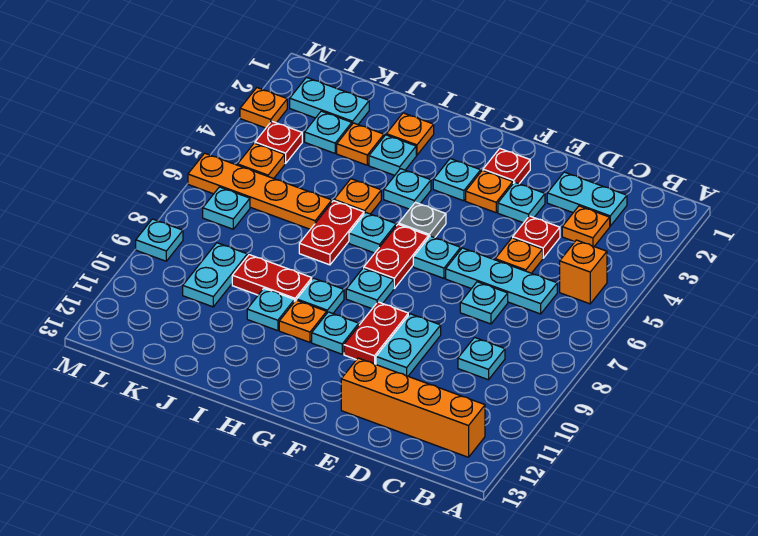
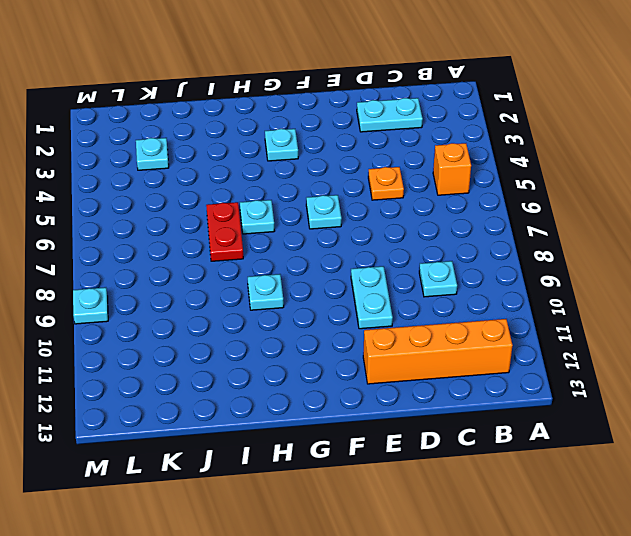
none -> orange plate C3 level 1
none -> cyan plate C6:E6 level 1
none -> red plate D4 level 1
none -> cyan plate D7 level 1

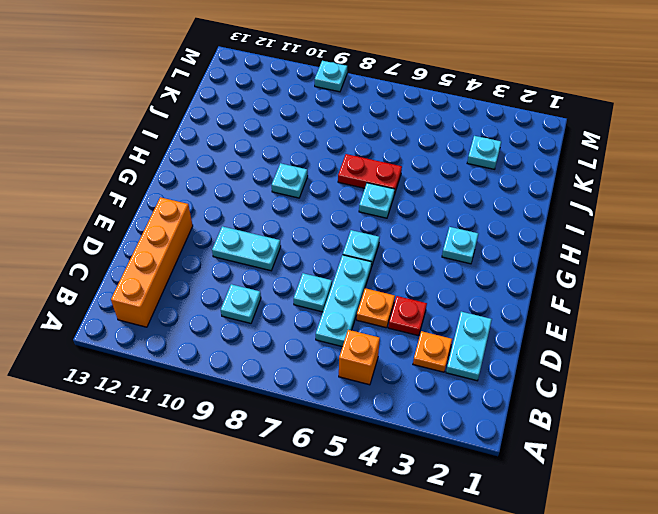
none -> cyan plate E3 level 1
none -> red plate F2 level 1
none -> orange plate F3 level 1
none -> red plate F9:F10 level 1

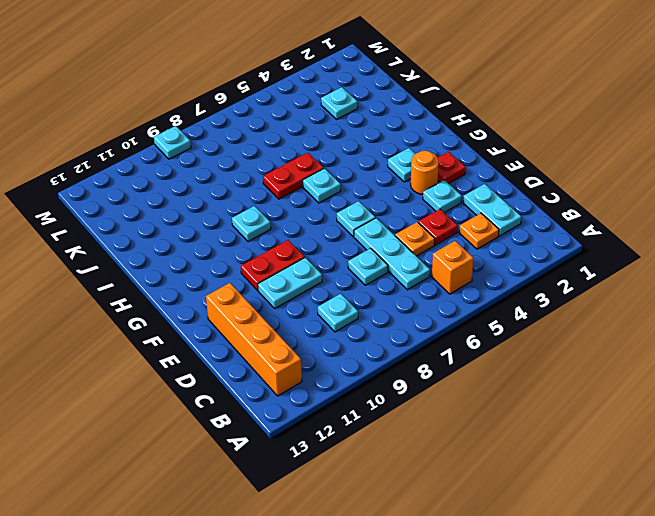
orange round brick F3 level 1 -> orange plate F3 level 1
none -> grey plate G5 level 1
none -> red plate G6:G7 level 1
none -> cyan plate G8 level 1
none -> cyan plate G10 level 1

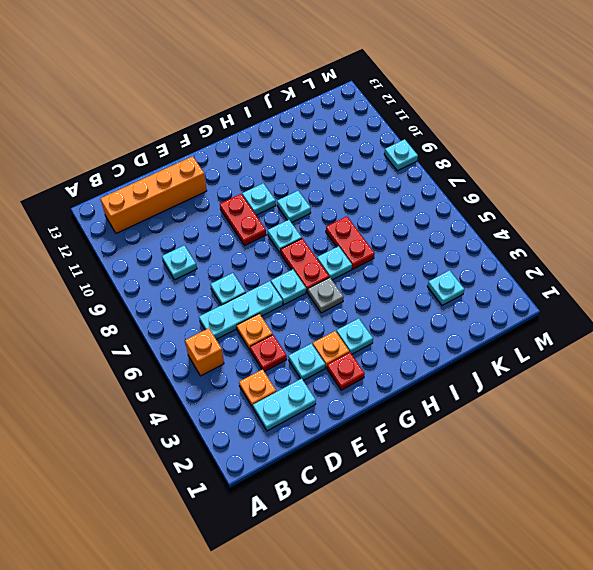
none -> cyan plate E9:E10 level 1
none -> cyan plate H4 level 1
none -> orange plate H10 level 1
none -> orange plate I2 level 1

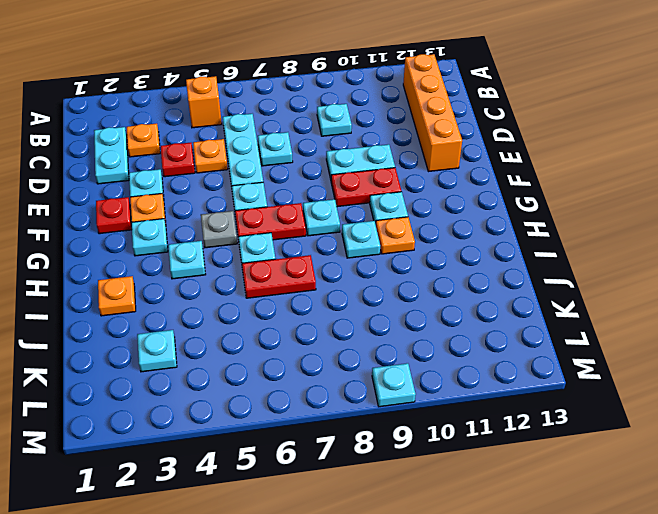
none -> cyan plate I3 level 1
none -> orange plate I5 level 1
none -> red plate I9:J9 level 1
none -> cyan plate I10 level 1

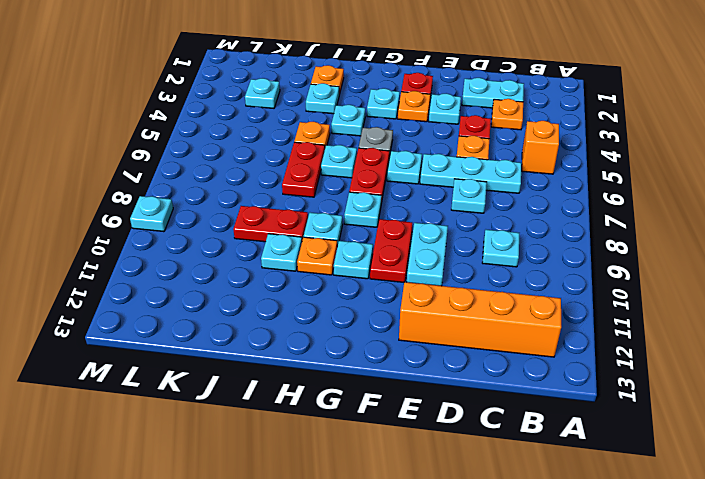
none -> orange plate J3 level 1
none -> orange plate J6:M6 level 1
none -> cyan plate K2:L2 level 1
none -> cyan plate K9:K10 level 1

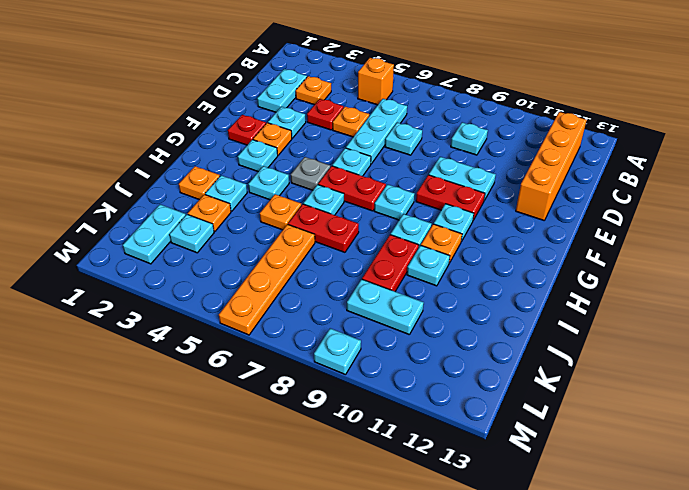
none -> red plate L4 level 1
none -> orange plate L5 level 1
none -> cyan plate L7 level 1
none -> orange plate M3 level 1

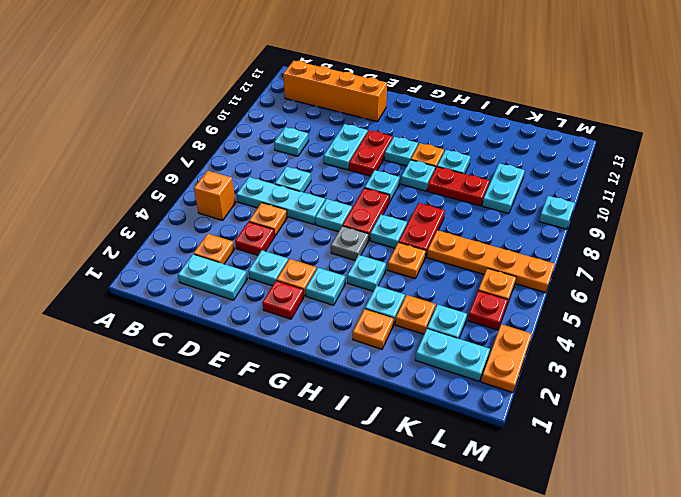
orange plate M2:M3 level 1 -> orange plate M3 level 1
none -> cyan plate L7 level 1

